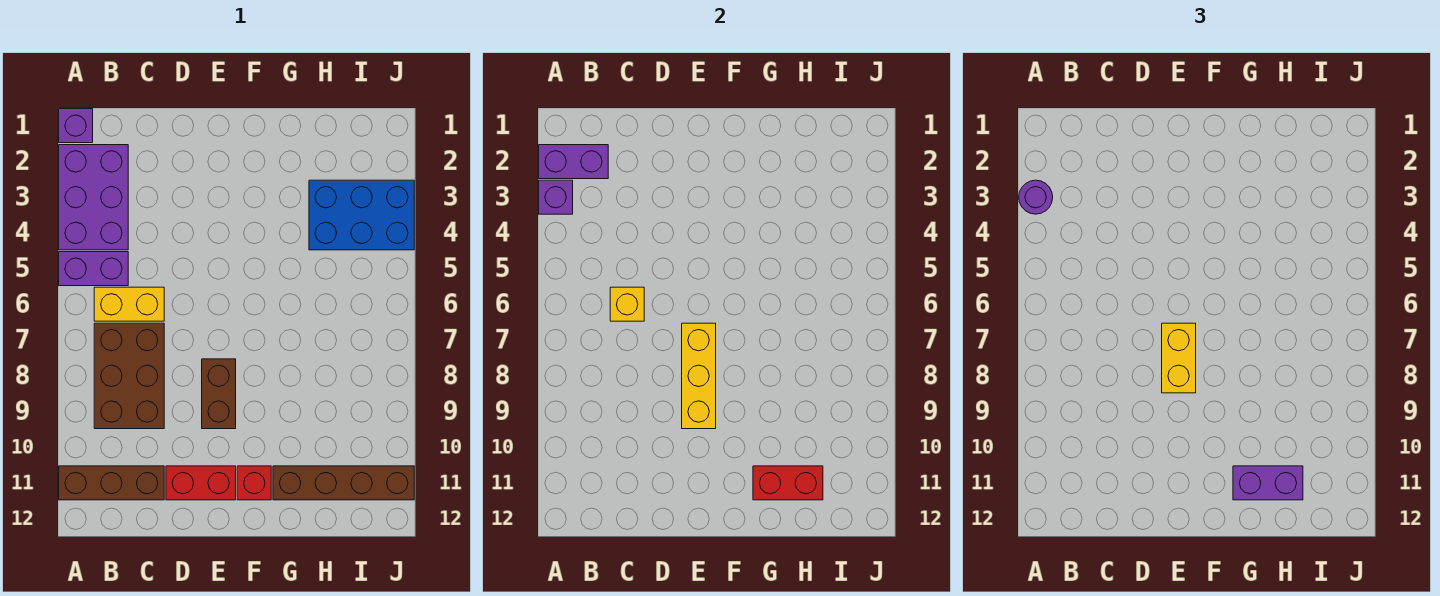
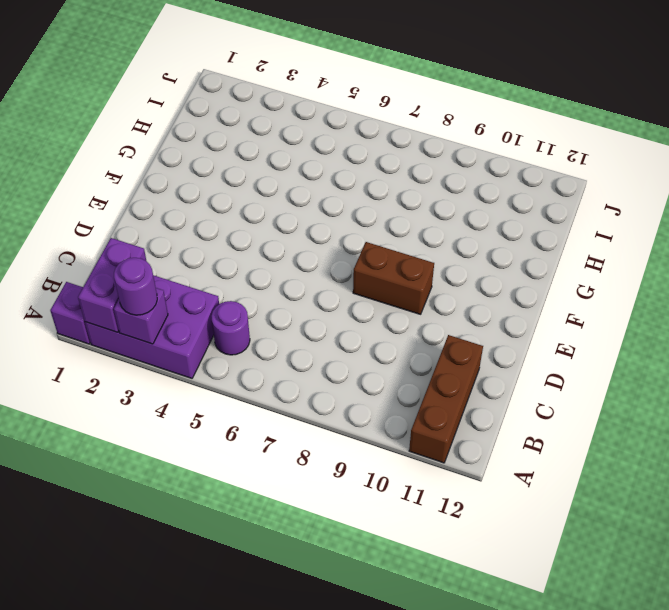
purple round brick B5 level 1 -> purple brick A5:B5 level 1
none -> yellow brick B6:C6 level 1
none -> brown brick B7:C9 level 1
none -> red brick D11:E11 level 1

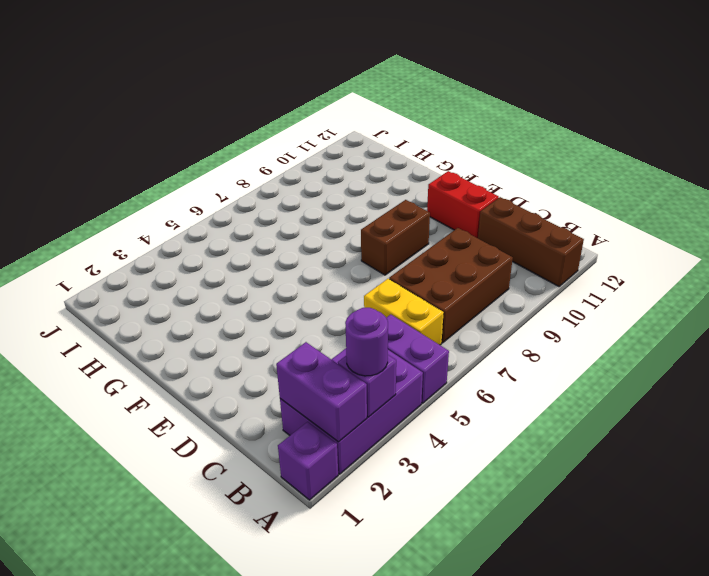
none -> red brick F11 level 1
none -> brown brick G11:J11 level 1
none -> blue brick H3:J4 level 1

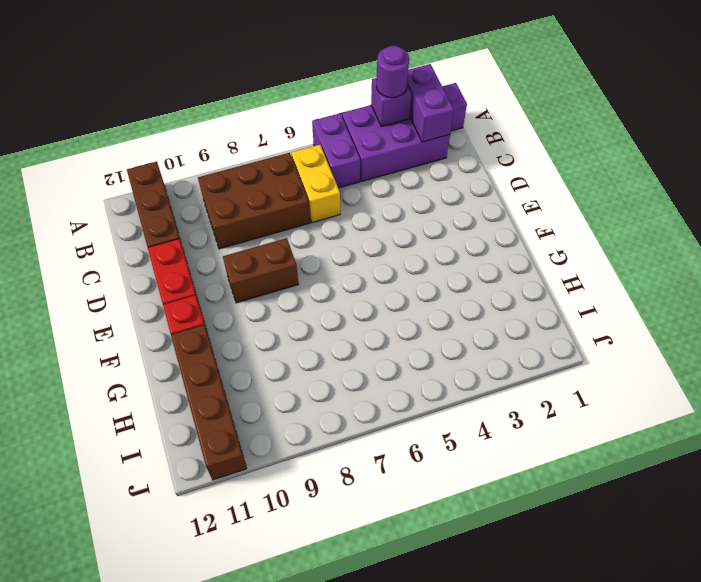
none -> blue brick H3:J4 level 1
none -> yellow brick C6 level 2
none -> yellow brick E7:E9 level 2

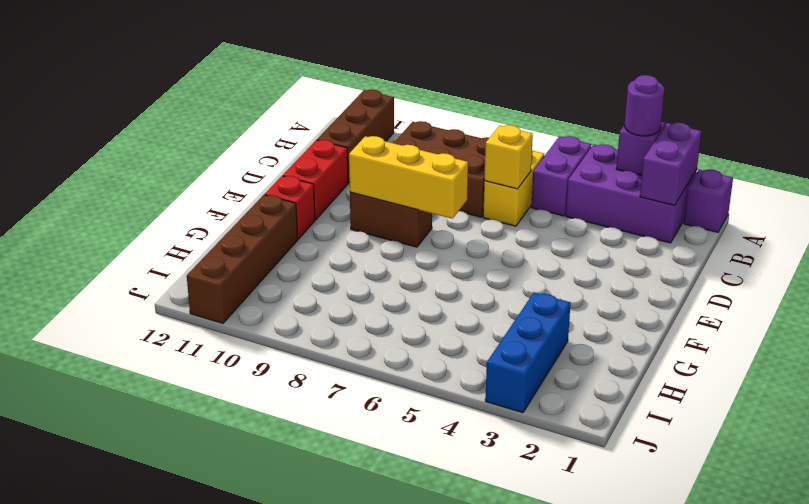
blue brick H3:J3 level 1 -> blue brick H3:J4 level 1
none -> red brick G11:H11 level 2
none -> yellow brick E7:E8 level 3
none -> purple brick G11:H11 level 3

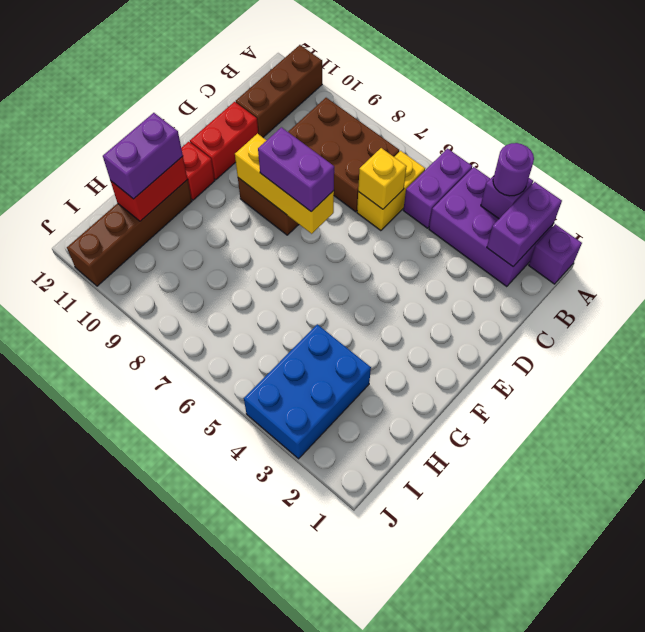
purple brick E7:E8 level 3 -> yellow brick E7:E8 level 3

